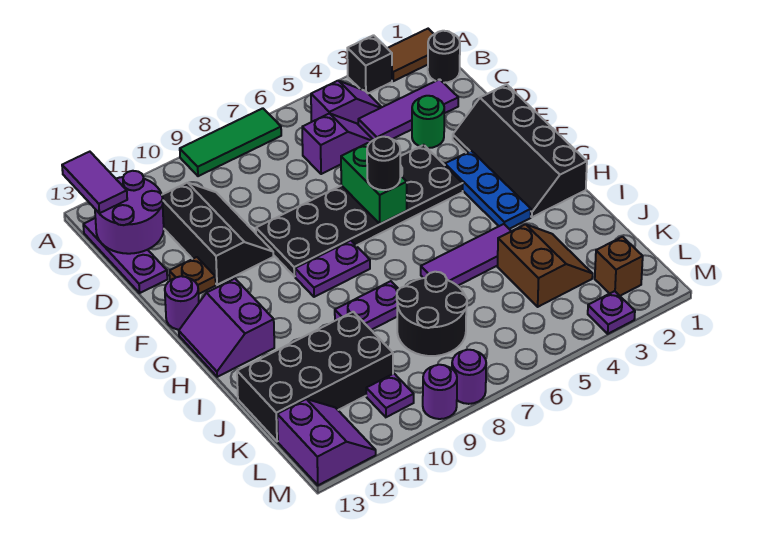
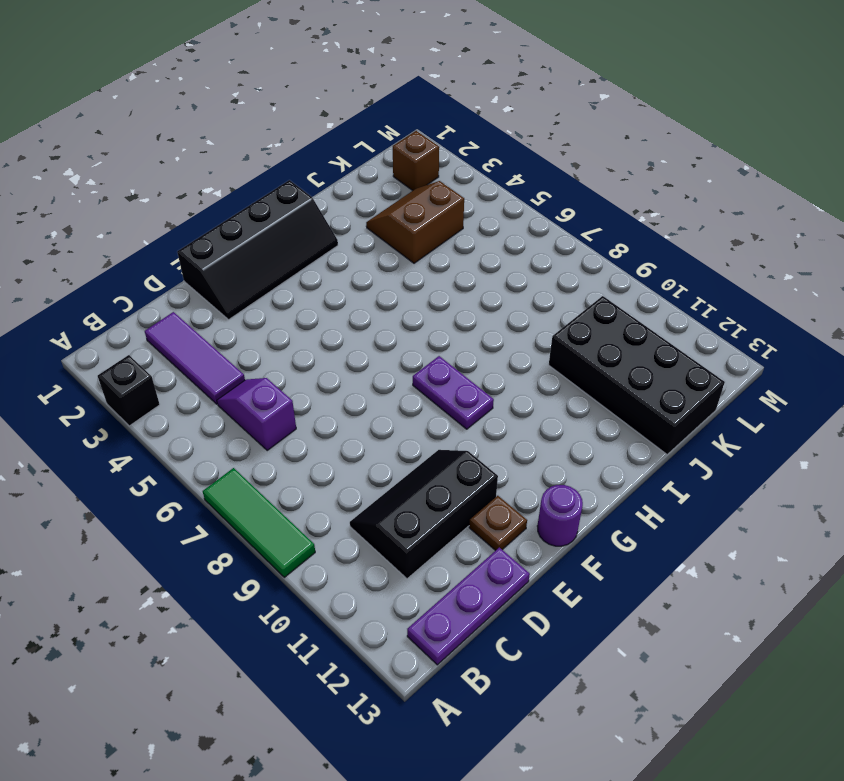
none -> brown tile A1:A2 level 1
none -> black round brick B1 level 1
none -> purple slope B4:B5 level 1 top 5
none -> green round brick D3 level 1

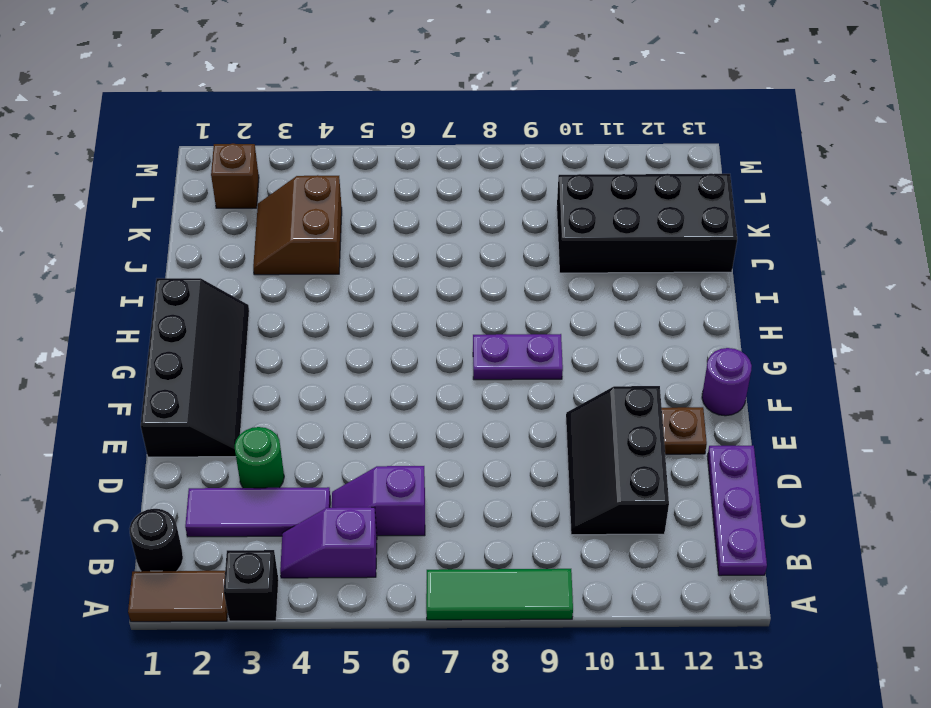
none -> black plate E4:F9 level 1
none -> blue plate F3:H3 level 1
none -> purple slope G12:H13 level 1 top 12
none -> purple tile I4:I6 level 1

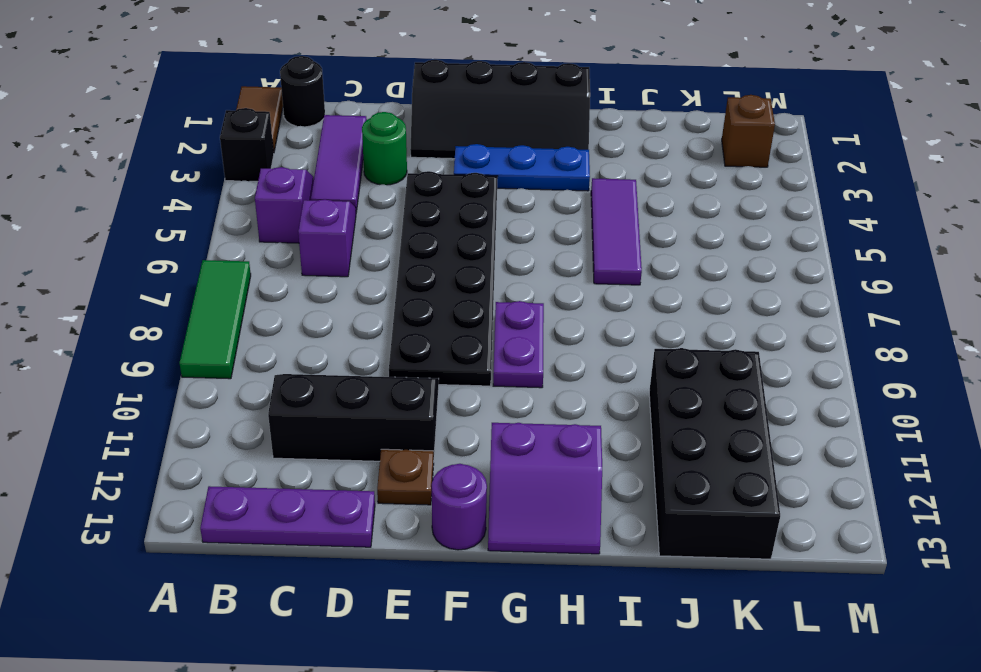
none -> purple plate I8:I9 level 1
none -> brown slope J3:K4 level 1 top 4
none -> black round brick J7:K8 level 1
none -> purple plate L10 level 1

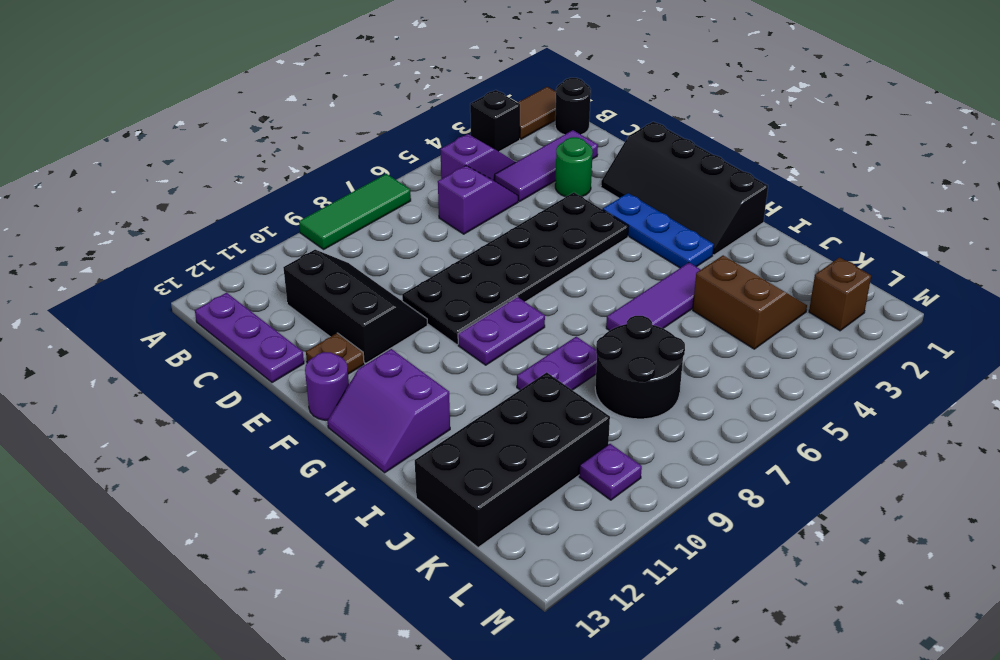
none -> purple slope L12:M13 level 1 top 13
none -> purple plate M3 level 1
none -> purple round brick M8 level 1
none -> purple round brick M9 level 1

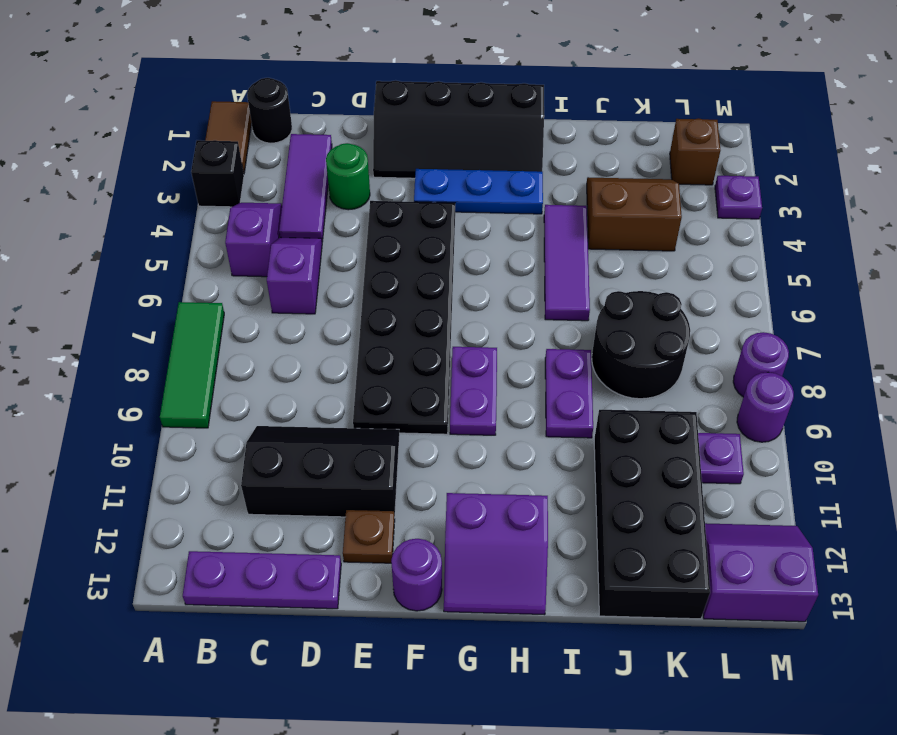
none -> purple round brick B12:C13 level 2
none -> green brick E6:F6 level 2
none -> purple tile A13:B13 level 3
none -> black round brick F6 level 3

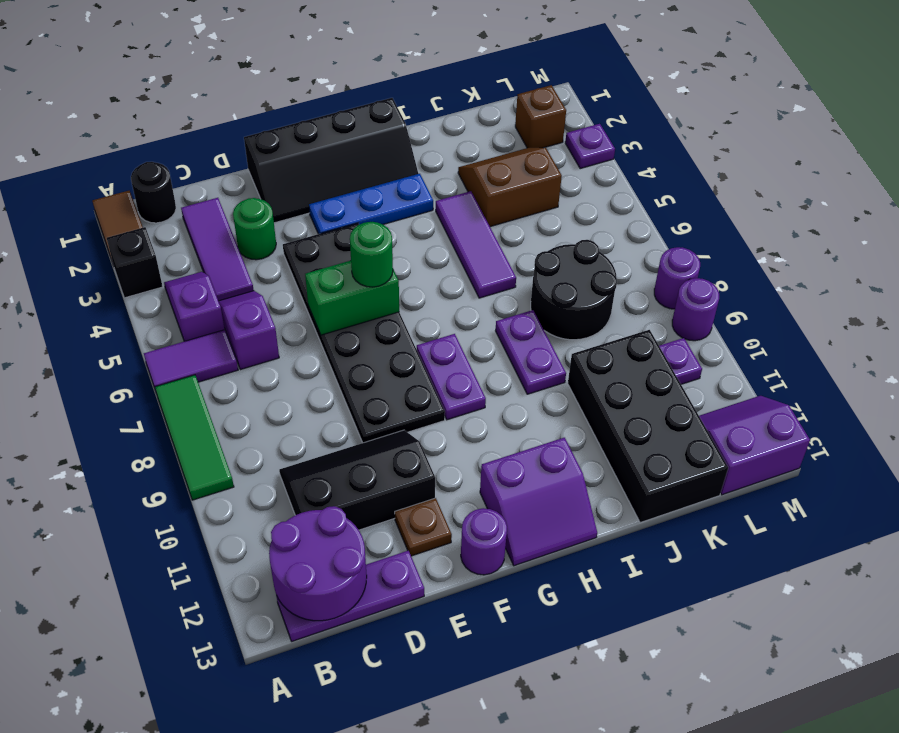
purple tile A6:B6 level 1 -> purple tile A13:B13 level 3
green round brick F6 level 3 -> black round brick F6 level 3

